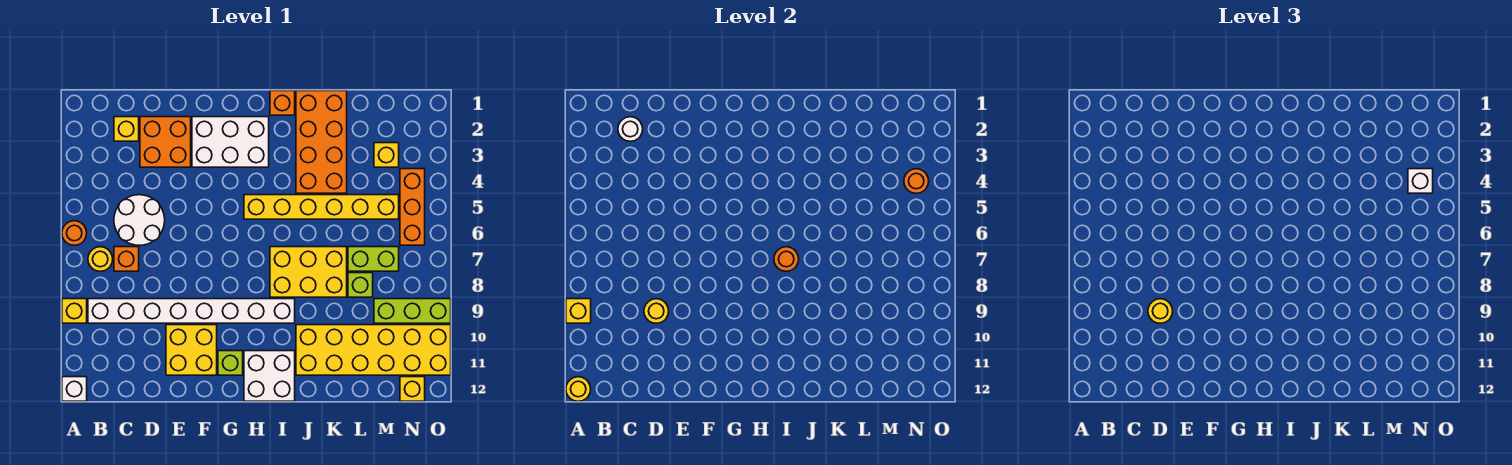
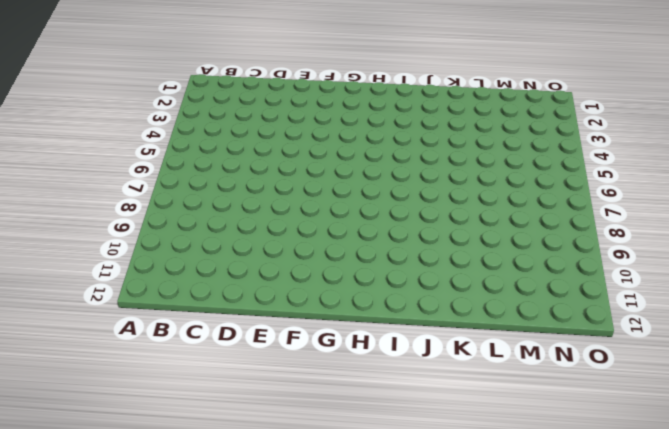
none -> orange round brick A6 level 1
none -> yellow brick A9 level 1
none -> white brick A12 level 1
none -> yellow round brick B7 level 1

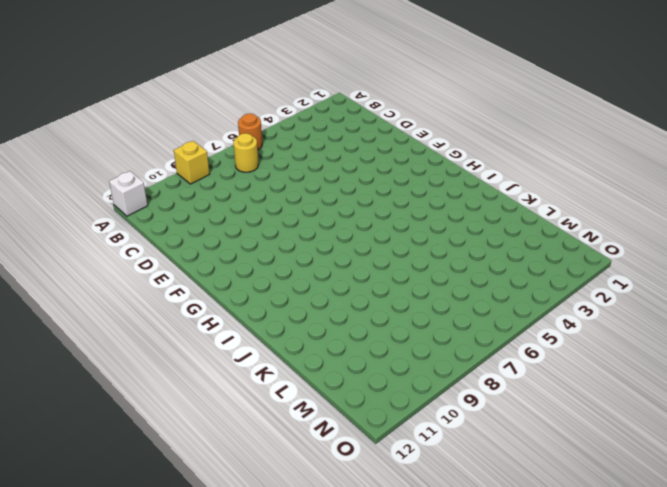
none -> white brick B9:I9 level 1
none -> yellow brick C2 level 1
none -> white round brick C5:D6 level 1
none -> orange brick C7 level 1

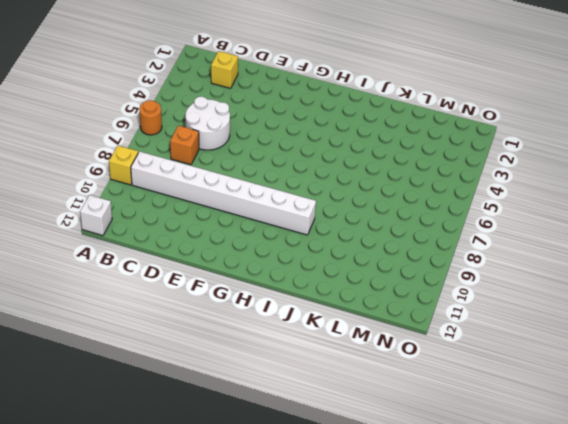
none -> yellow round brick B7 level 1
none -> orange brick D2:E3 level 1
none -> yellow brick E10:F11 level 1
none -> white brick F2:H3 level 1

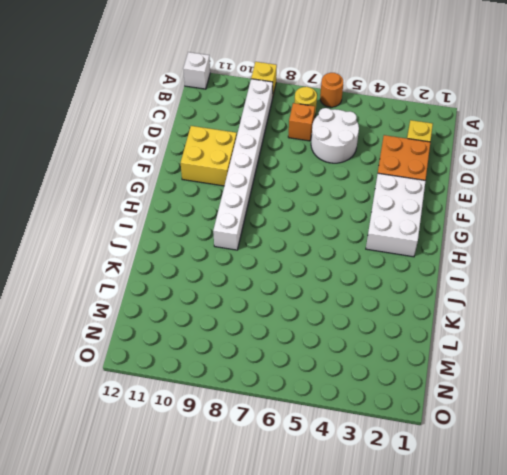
none -> lime brick G11 level 1
none -> yellow brick H5:M5 level 1
none -> white brick H11:I12 level 1
none -> orange brick I1 level 1

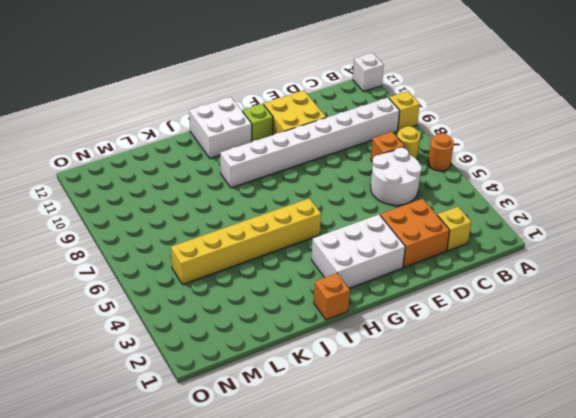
none -> yellow brick I7:K8 level 1
none -> orange brick J1:K4 level 1
none -> yellow brick J10:O11 level 1
none -> lime brick L7:M7 level 1

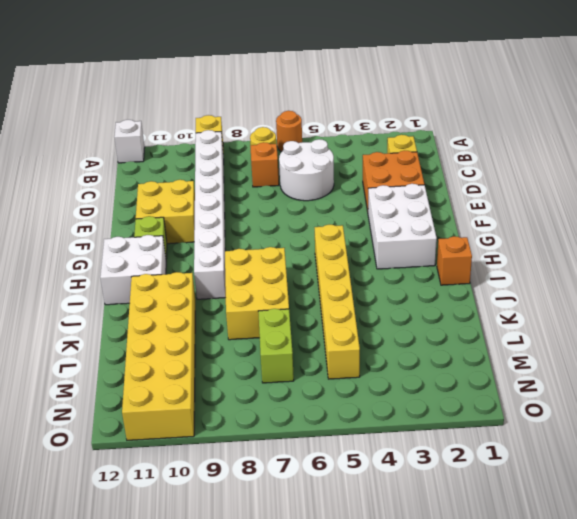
none -> orange brick J1:K4 level 1
none -> lime brick L8 level 1
none -> yellow brick M3 level 1
none -> lime brick M9:O9 level 1

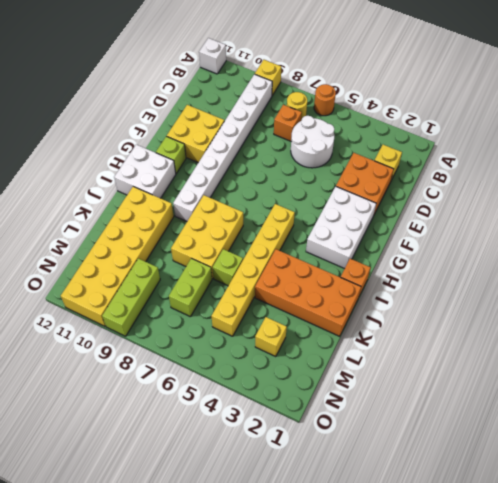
lime brick K6 level 1 -> lime brick L8 level 1
none -> orange brick N4:N6 level 1
none -> yellow brick N12 level 1
none -> yellow brick A9 level 2
none -> yellow round brick A12 level 2

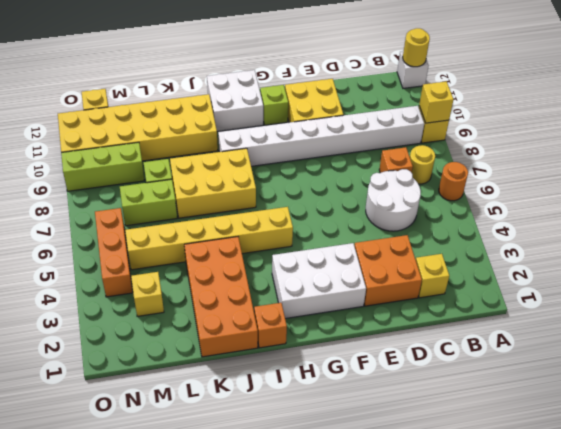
none -> white round brick C2 level 2
none -> yellow round brick D9 level 2
none -> orange round brick I7 level 2
none -> orange round brick N4 level 2

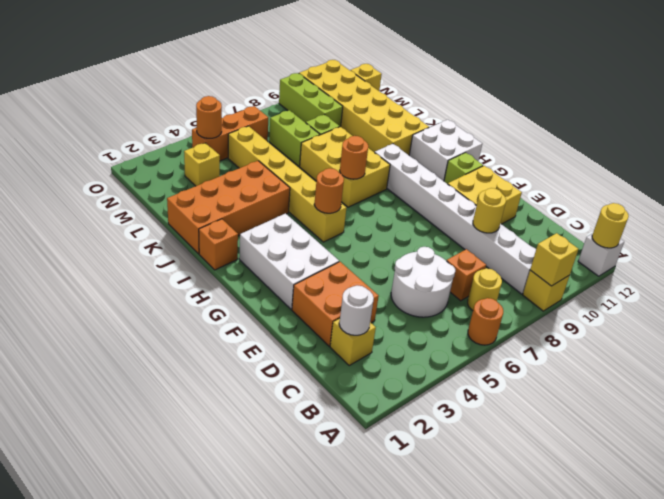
orange round brick H5 level 2 -> none
none -> yellow round brick D9 level 3
none -> white brick N4 level 3

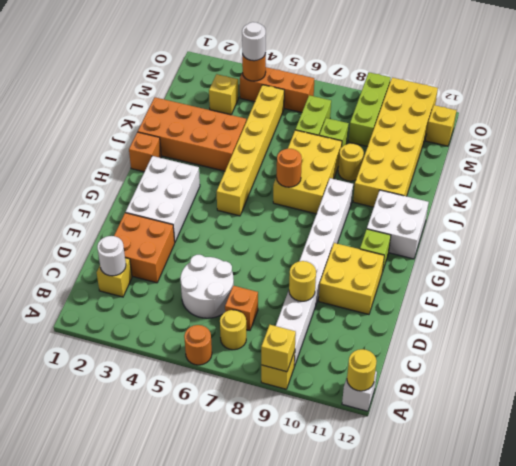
yellow round brick K9 level 1 -> yellow round brick D9 level 3
white round brick N4 level 3 -> white brick N4 level 3

